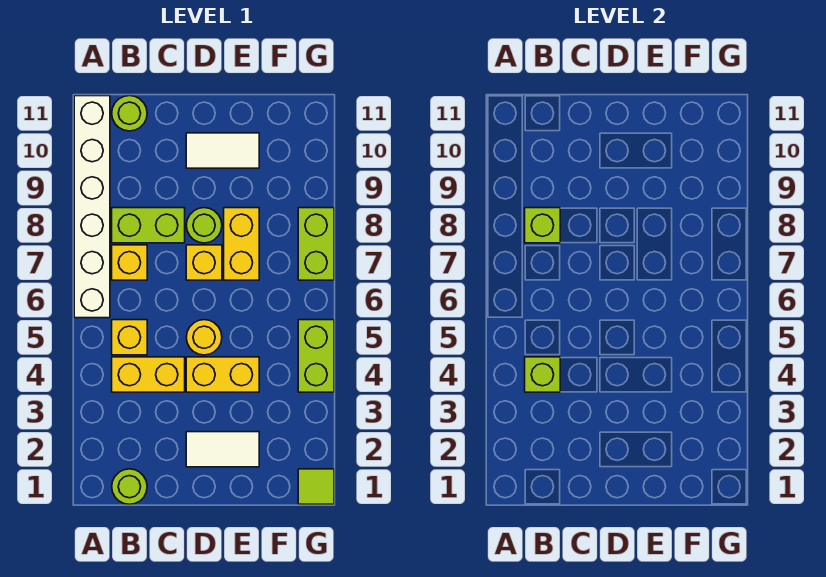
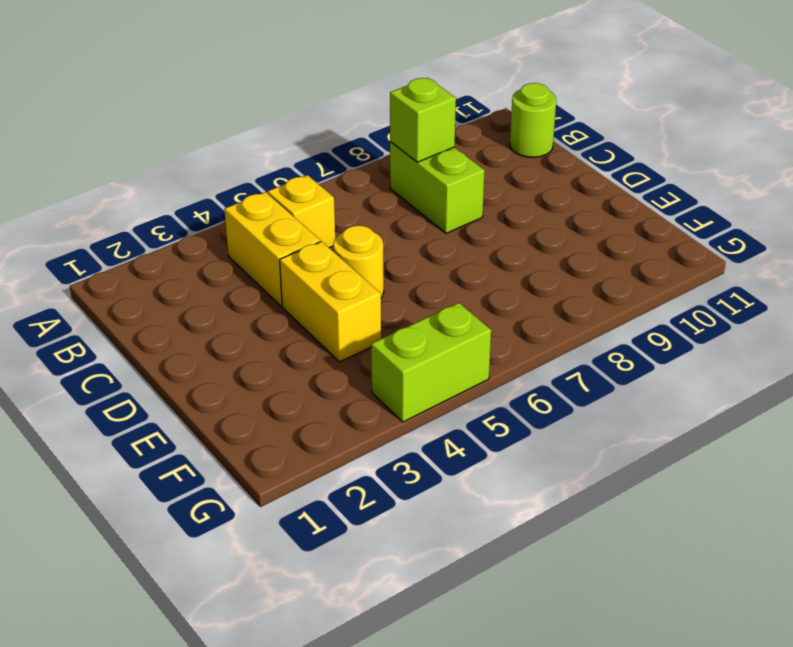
none -> white brick A6:A11 level 1
none -> lime round brick B1 level 1
none -> yellow brick B7 level 1

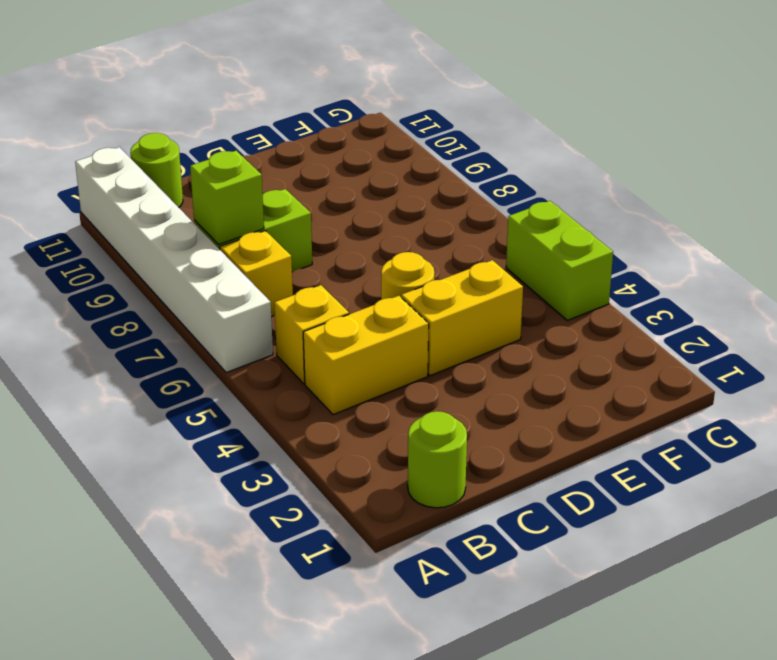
none -> white tile D2:E2 level 1
none -> yellow brick D7 level 1
none -> lime round brick D8 level 1

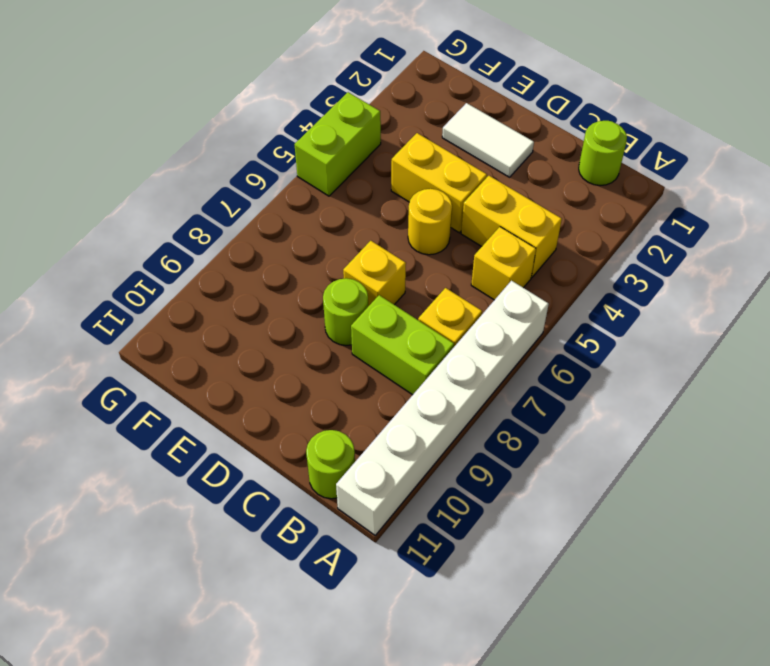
none -> white tile D10:E10 level 1
none -> yellow brick E7:E8 level 1
none -> lime tile G1 level 1

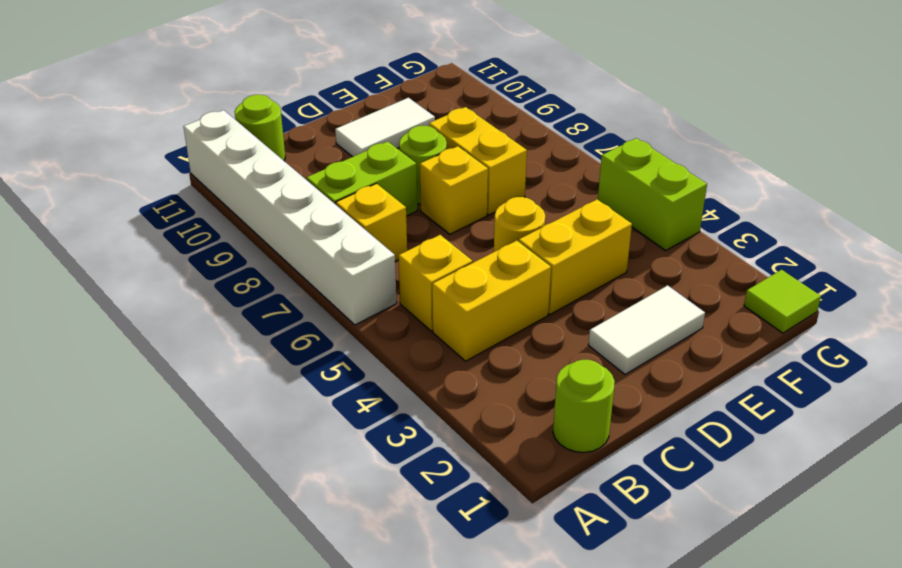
none -> lime brick G7:G8 level 1
none -> lime brick B4 level 2
none -> lime brick B8 level 2

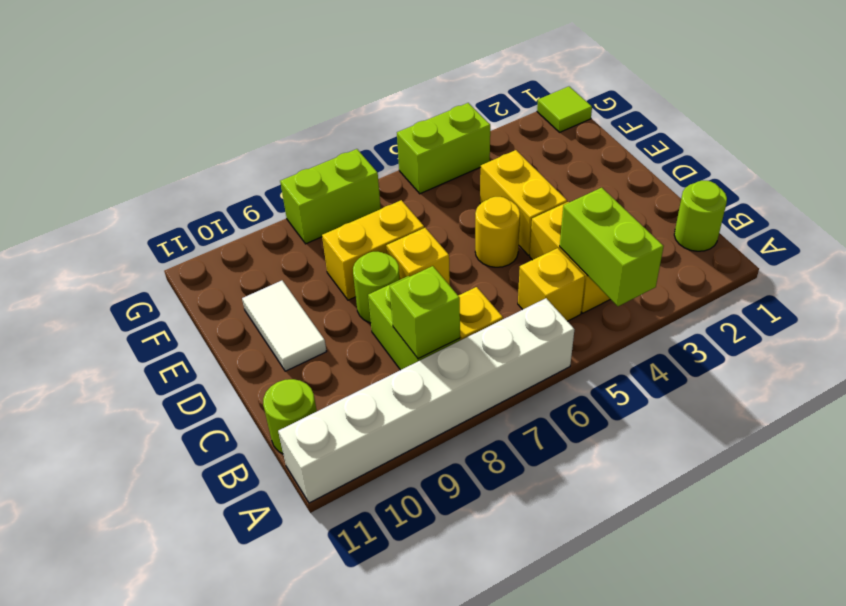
lime brick A4:B4 level 2 -> lime brick B4 level 2
none -> white tile D2:E2 level 1

